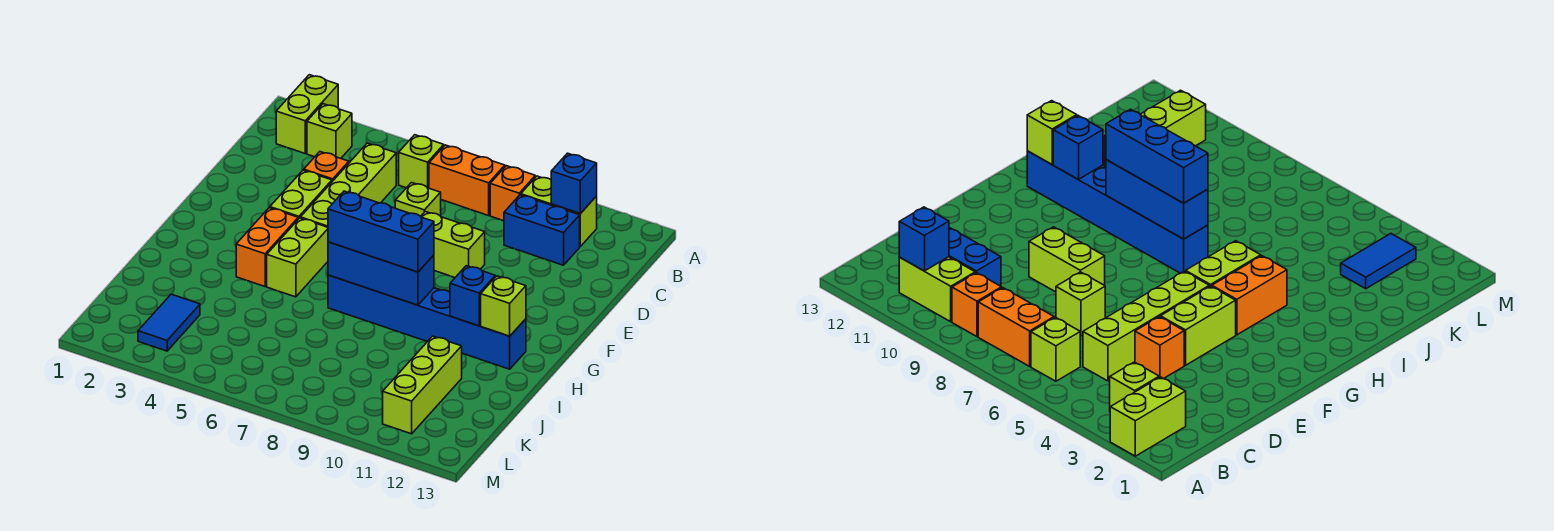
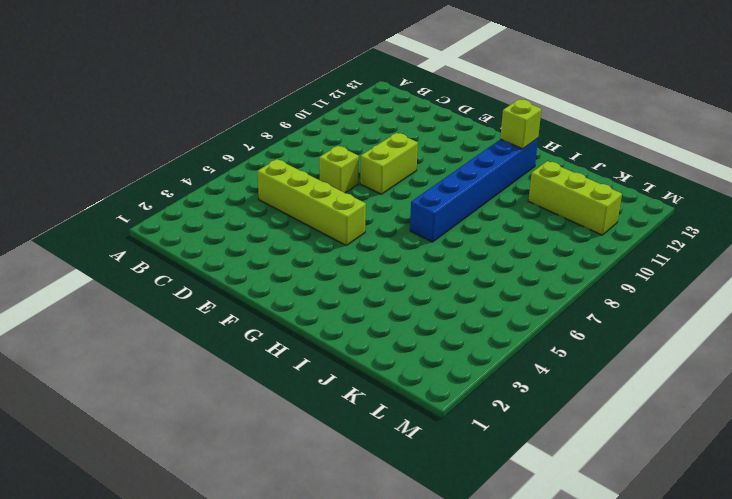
none -> lime brick A2:B2 level 1
none -> lime brick B3 level 1
none -> lime brick B6 level 1

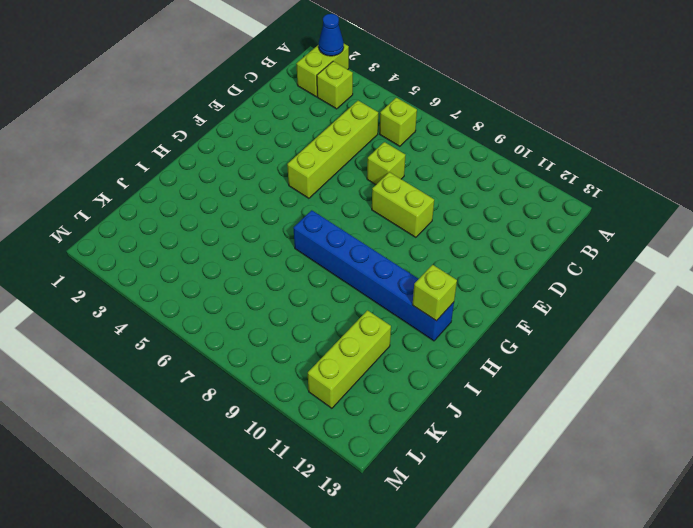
blue cone A2 level 2 -> none
none -> orange brick B7:B8 level 1
none -> orange brick B9 level 1
none -> lime brick B10:B11 level 1

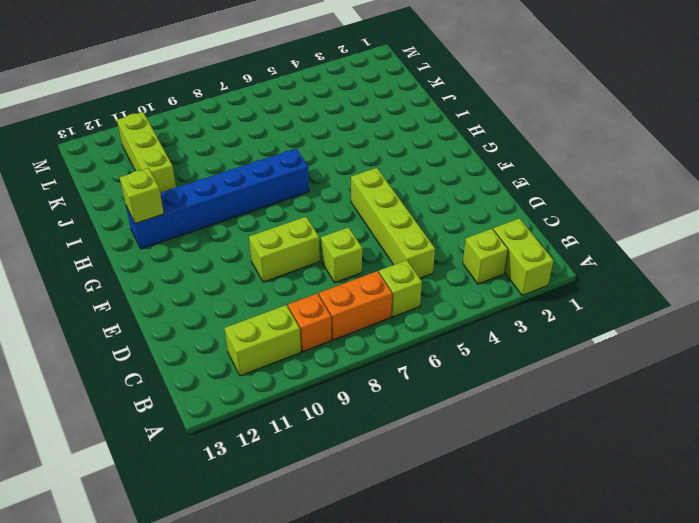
none -> blue brick C10:C11 level 1
none -> orange brick D4 level 1
none -> lime brick E4:F4 level 1

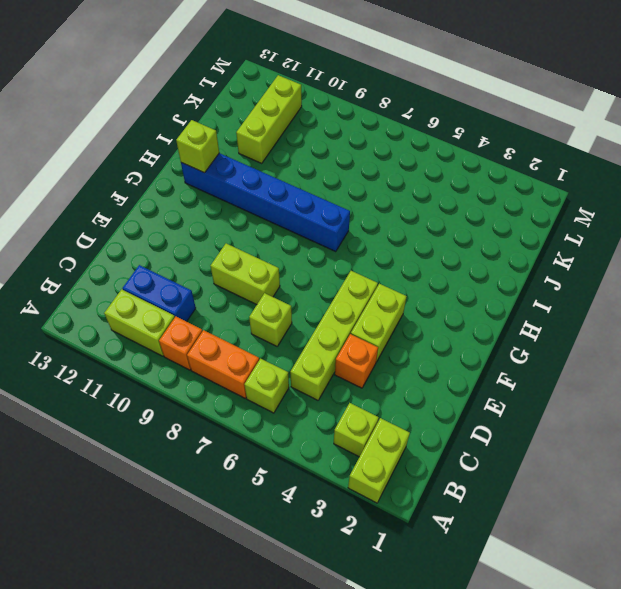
none -> orange brick G4:H4 level 1
none -> lime brick G5:H5 level 1
none -> blue tile K3:L3 level 1

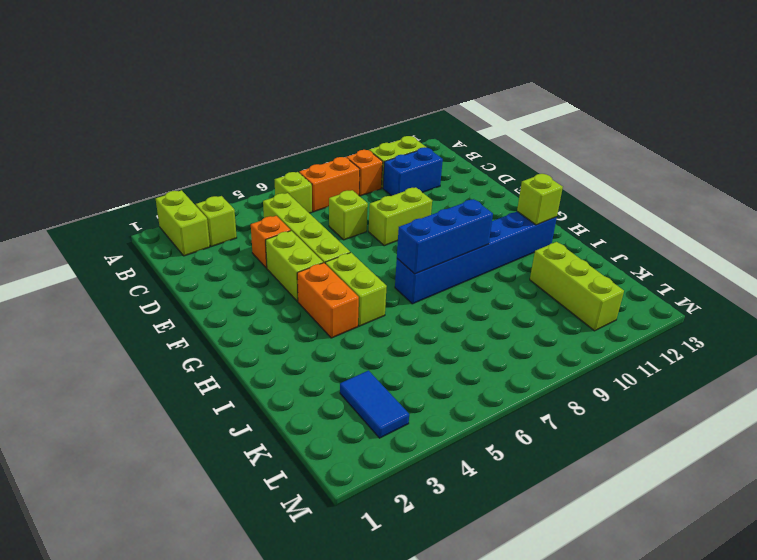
none -> blue brick B11 level 2
none -> blue brick H11 level 2
none -> blue brick H7:H9 level 3

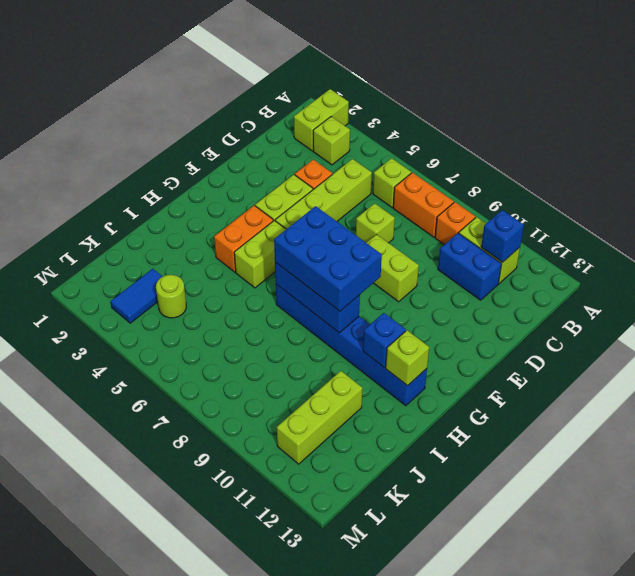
blue brick G7:H9 level 3 -> blue brick H7:H9 level 3
lime round brick K4 level 1 -> none

